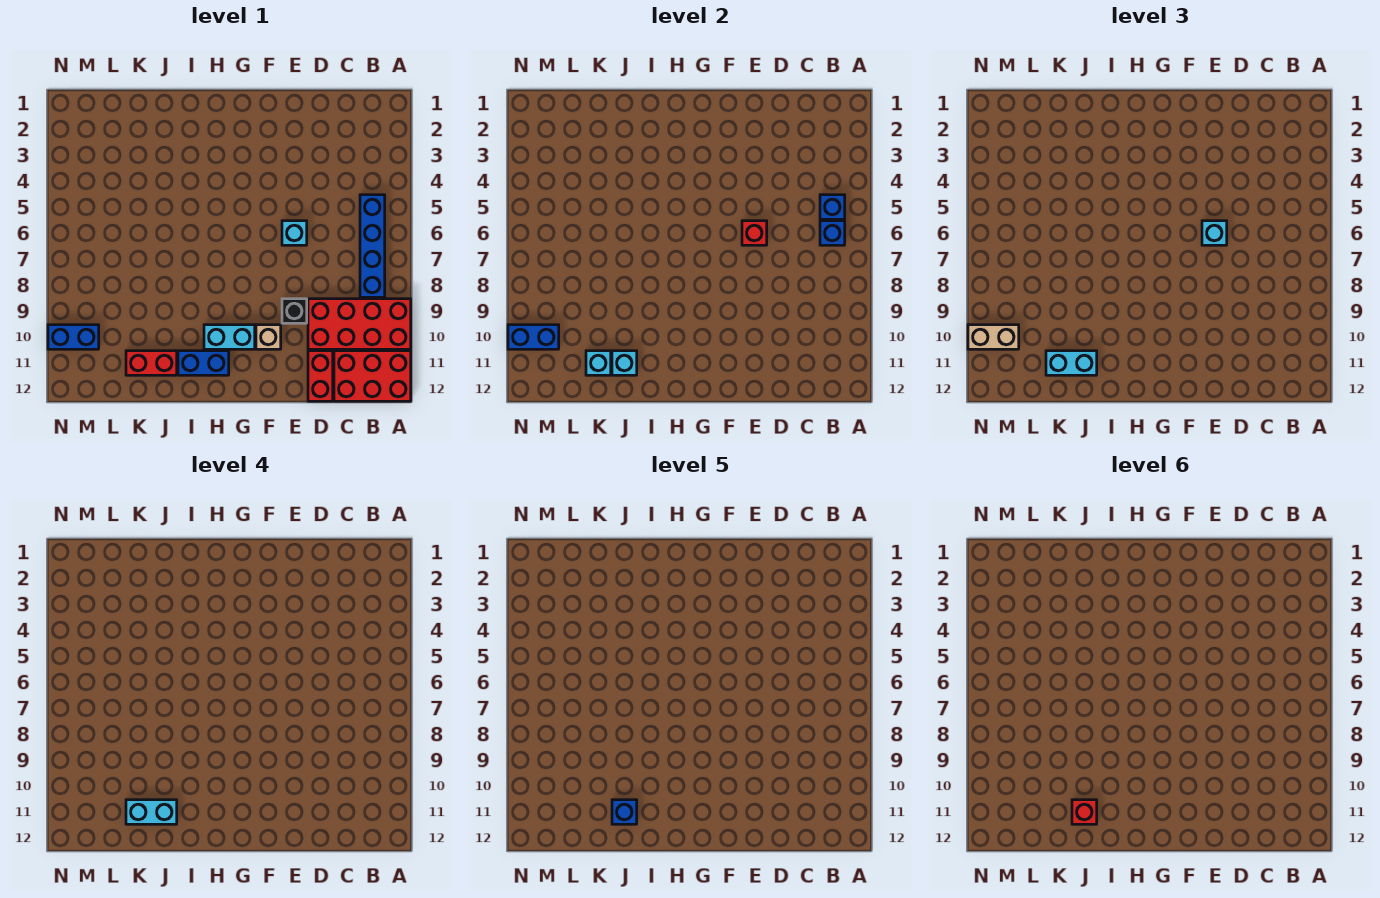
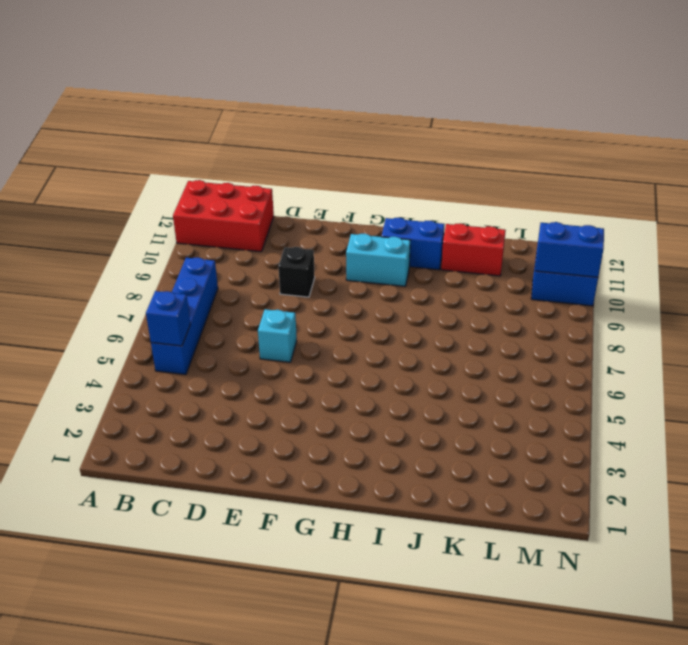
none -> red brick A9:D10 level 1
none -> red brick D11:D12 level 1
none -> tan brick F10 level 1

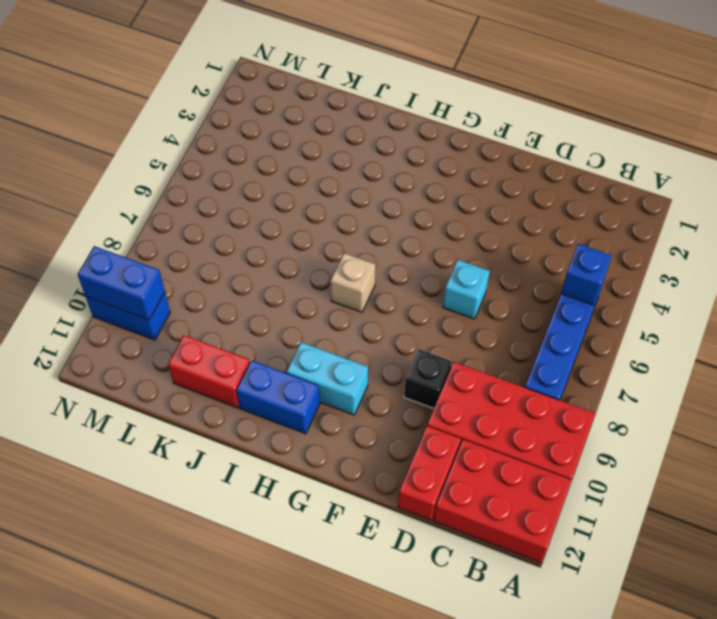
tan brick H7 level 1 -> tan brick F10 level 1
none -> blue brick B6 level 2
none -> red brick E6 level 2
none -> cyan brick J11 level 2

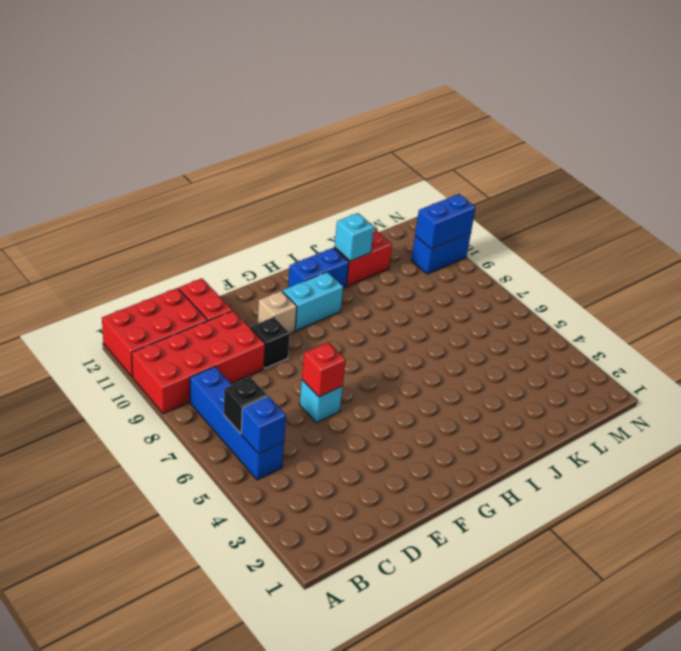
black brick B6 level 2 -> blue brick B6 level 2
none -> cyan brick K11 level 2
none -> cyan brick E6 level 3
none -> cyan brick J11:K11 level 3

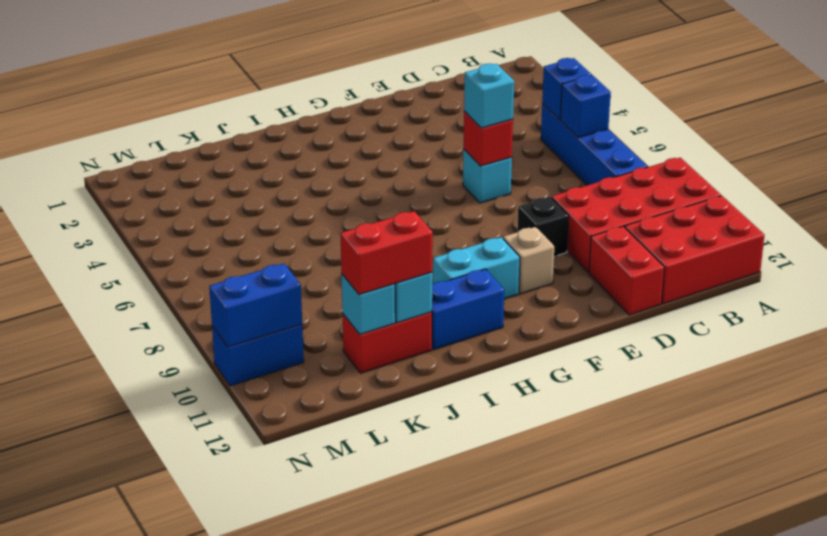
red brick J11:K11 level 3 -> cyan brick J11:K11 level 3
none -> tan brick M10:N10 level 3
none -> cyan brick J11:K11 level 4
none -> blue brick J11 level 5

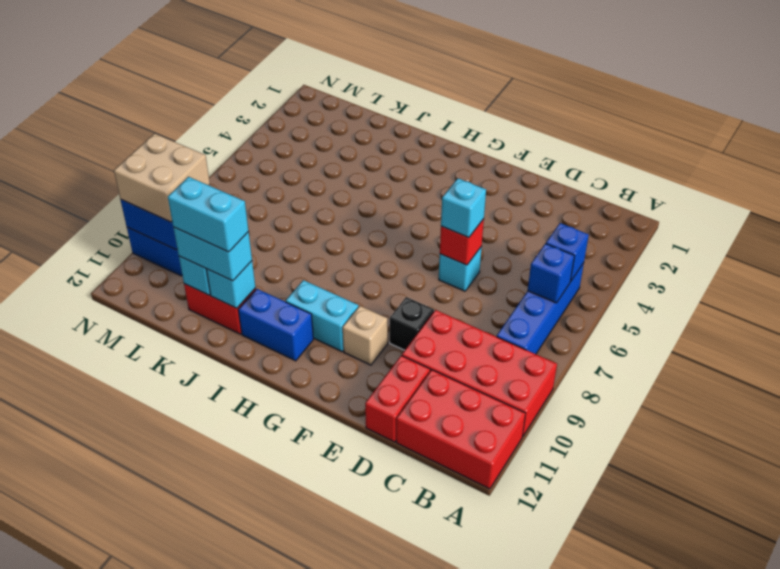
tan brick M9:N10 level 3 -> tan brick M10:N10 level 3
none -> blue brick J11 level 5
none -> red brick J11 level 6

